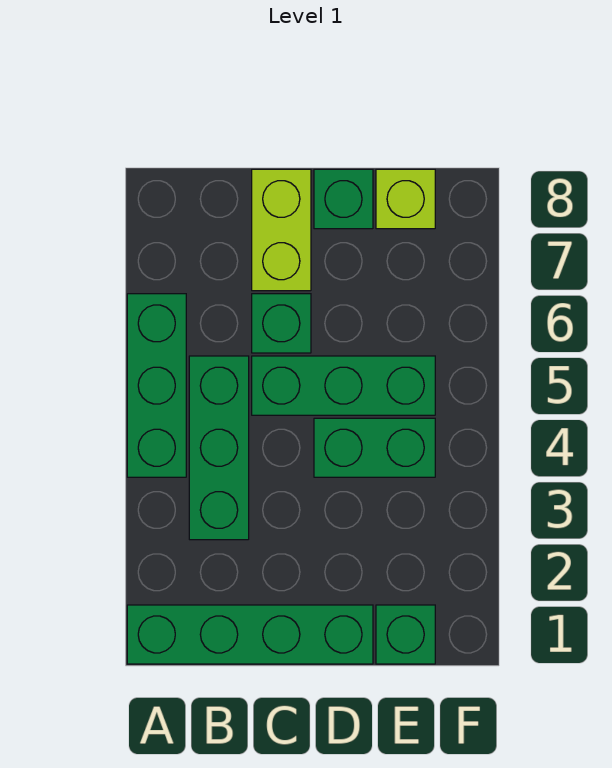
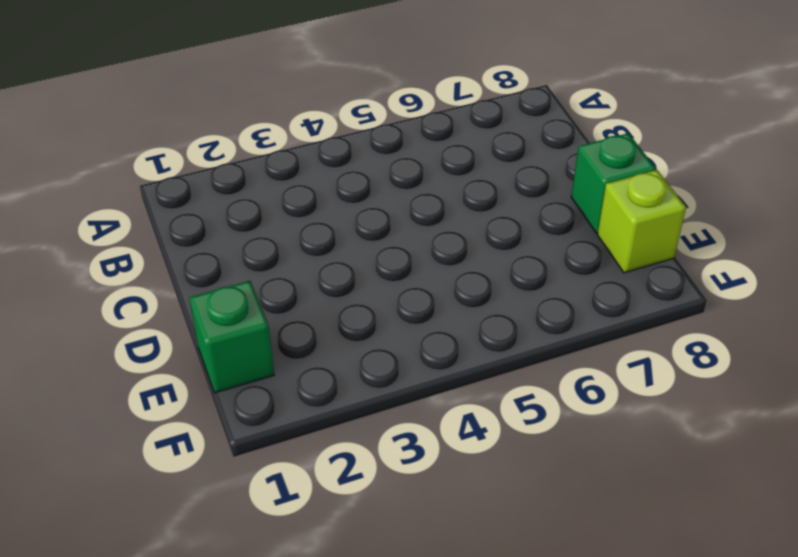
none -> green brick A1:D1 level 1
none -> green brick A4:A6 level 1

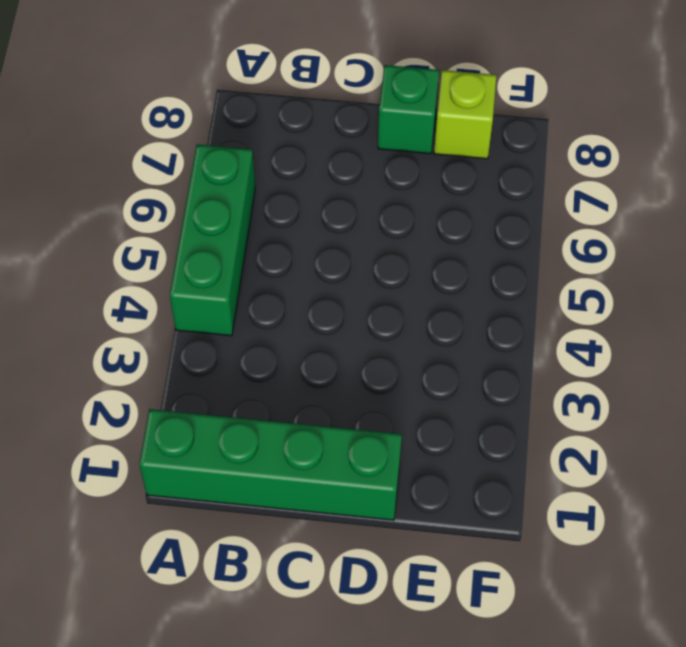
none -> green brick B3:B5 level 1
none -> green brick C5:E5 level 1

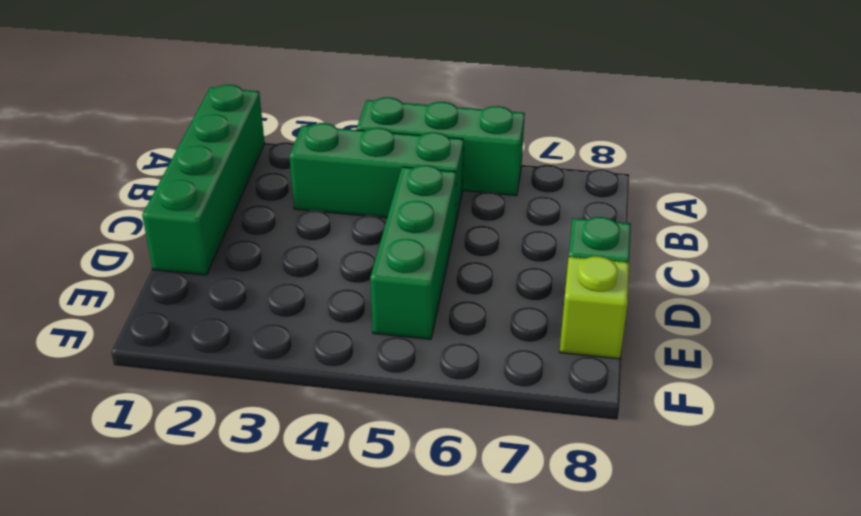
none -> green brick C6 level 1
none -> lime brick C7:C8 level 1

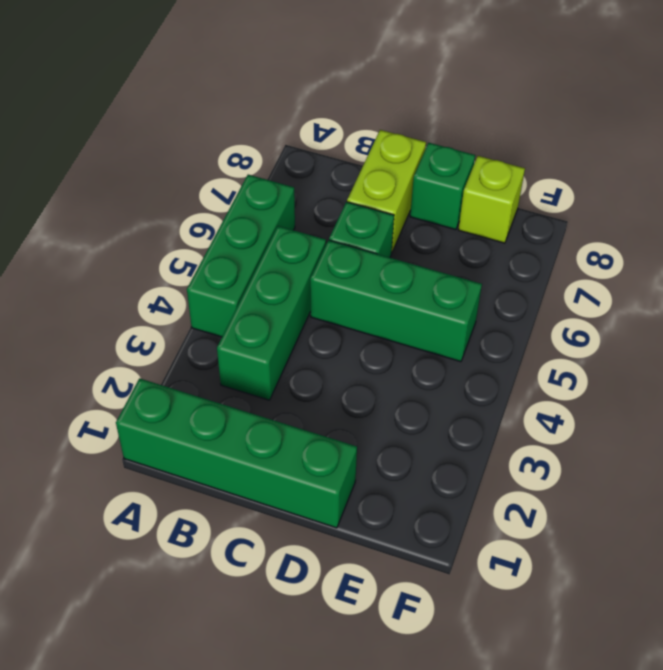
none -> green brick D4:E4 level 1
none -> green brick E1 level 1

